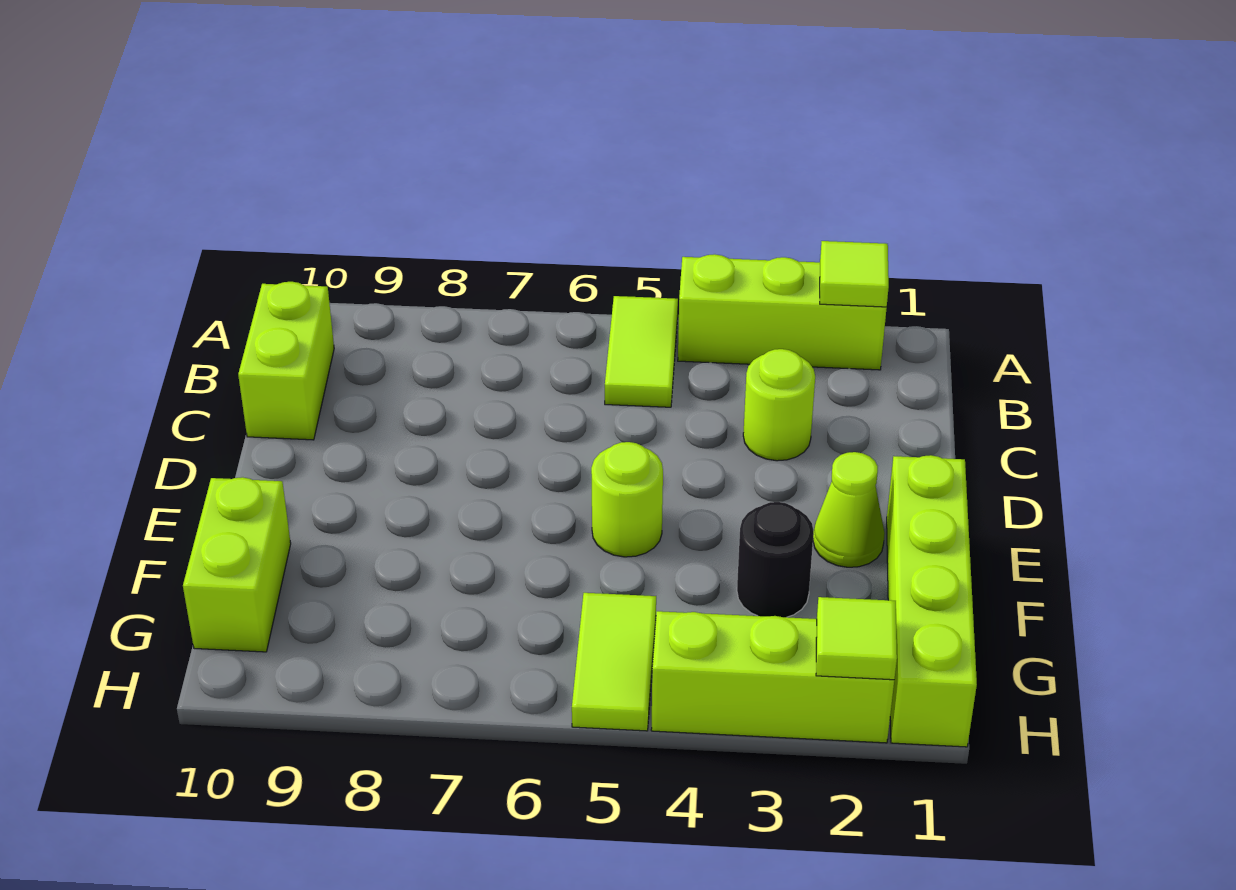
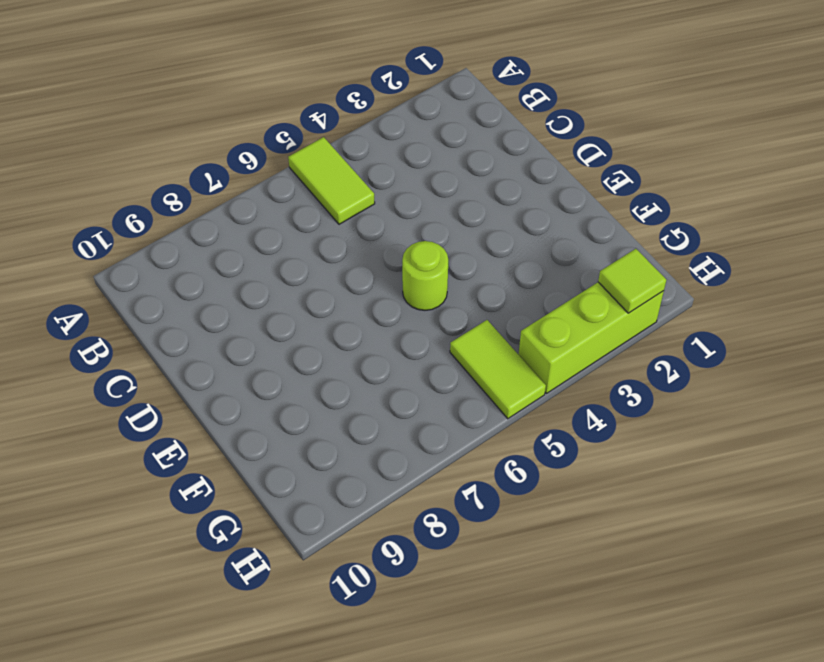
none -> lime brick A2:A4 level 1
none -> lime brick B10:C10 level 1
none -> lime round brick C3 level 1

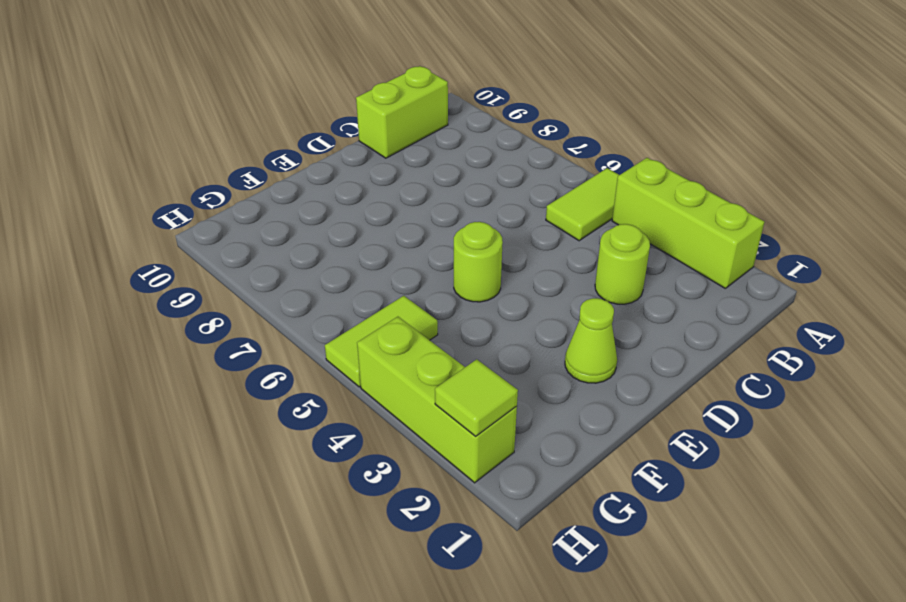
none -> lime brick E1:H1 level 1
none -> black round brick F3 level 1
none -> lime brick F10:G10 level 1

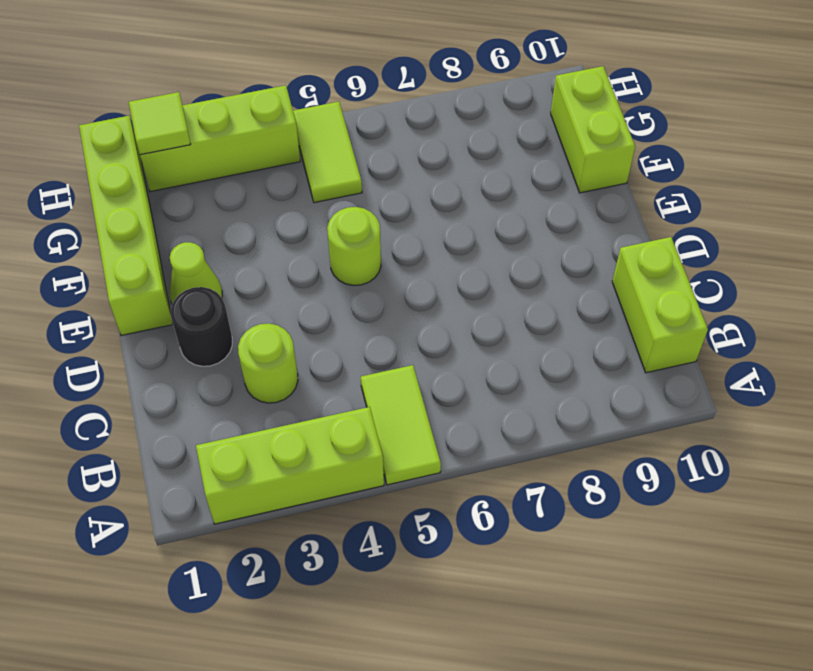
black round brick D2 level 1 -> black round brick F3 level 1
none -> lime tile A2 level 2

